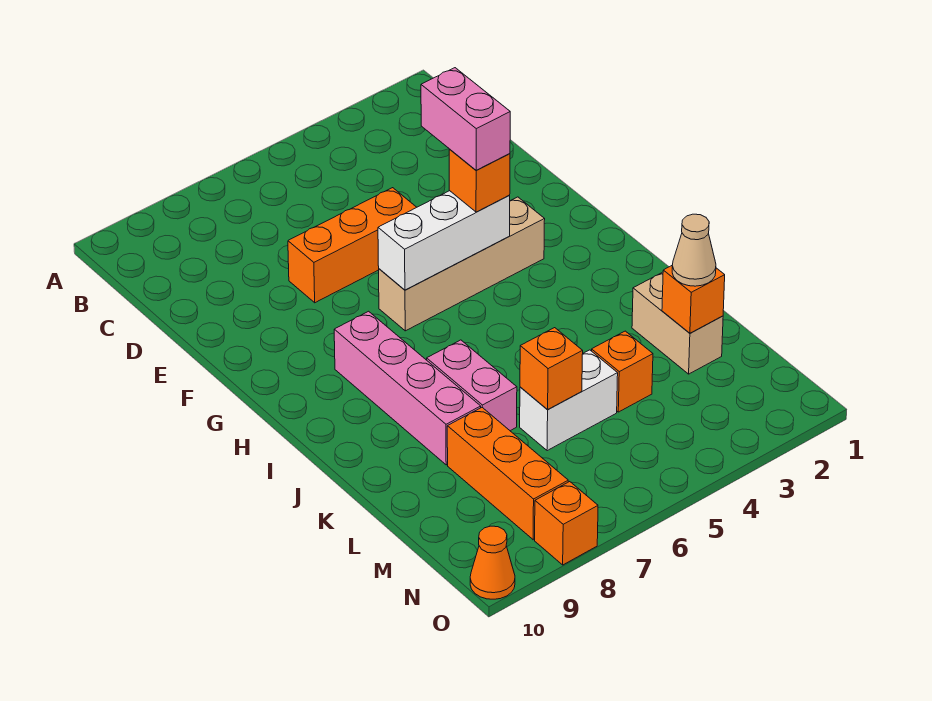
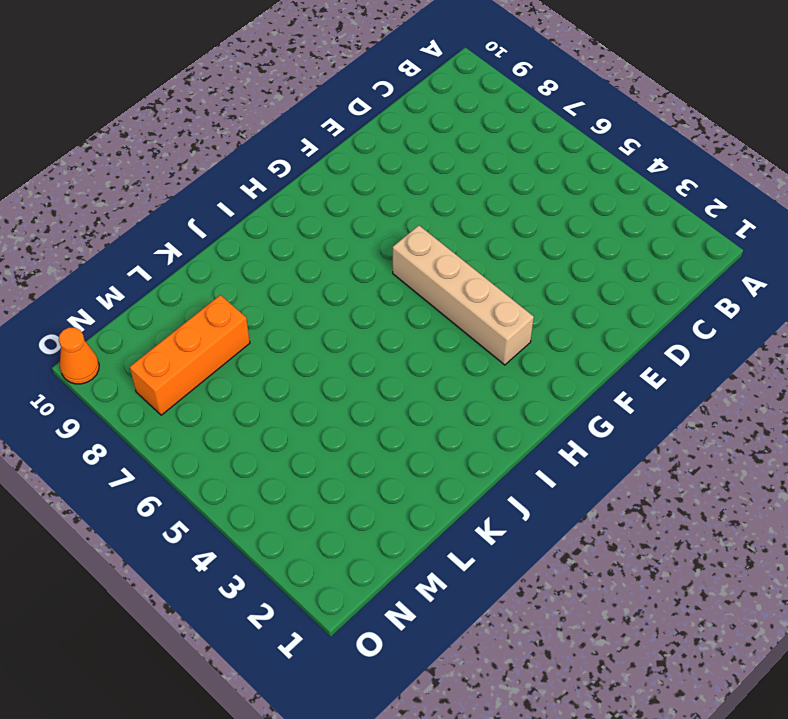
none -> orange brick E5:E7 level 1
none -> pink brick H8:K8 level 1
none -> pink brick J7:K7 level 1

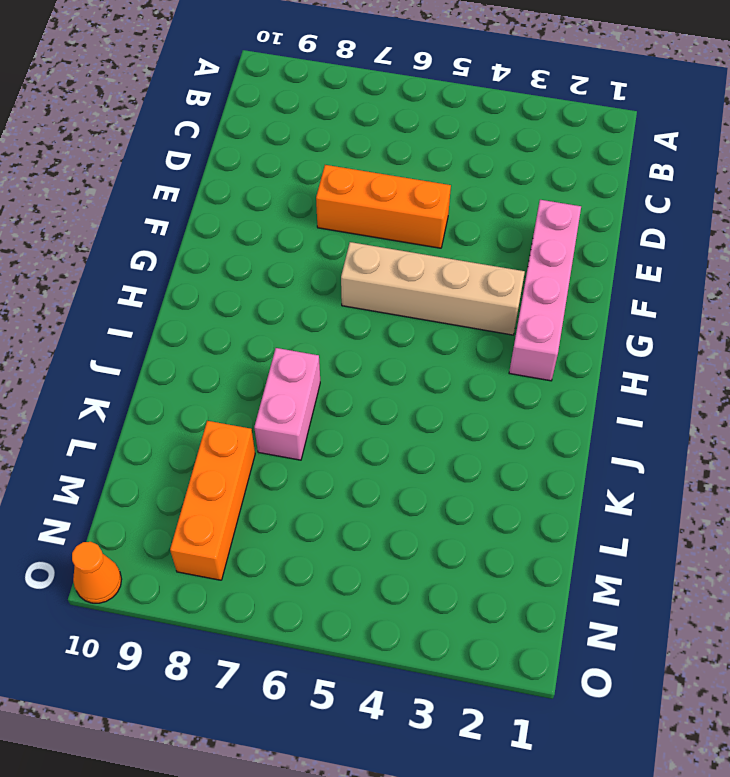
pink brick E2:H2 level 1 -> pink brick H8:K8 level 1
none -> tan brick K2:L2 level 1
none -> orange brick L4 level 1
none -> white brick L5:L6 level 1

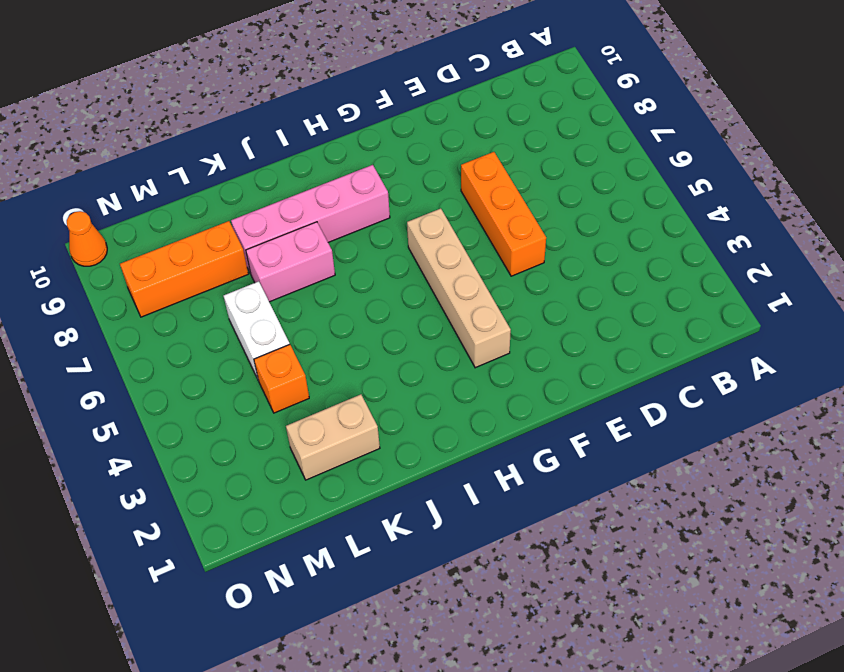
none -> orange brick O8 level 1
none -> white brick G4:G6 level 2
none -> orange brick L2 level 2

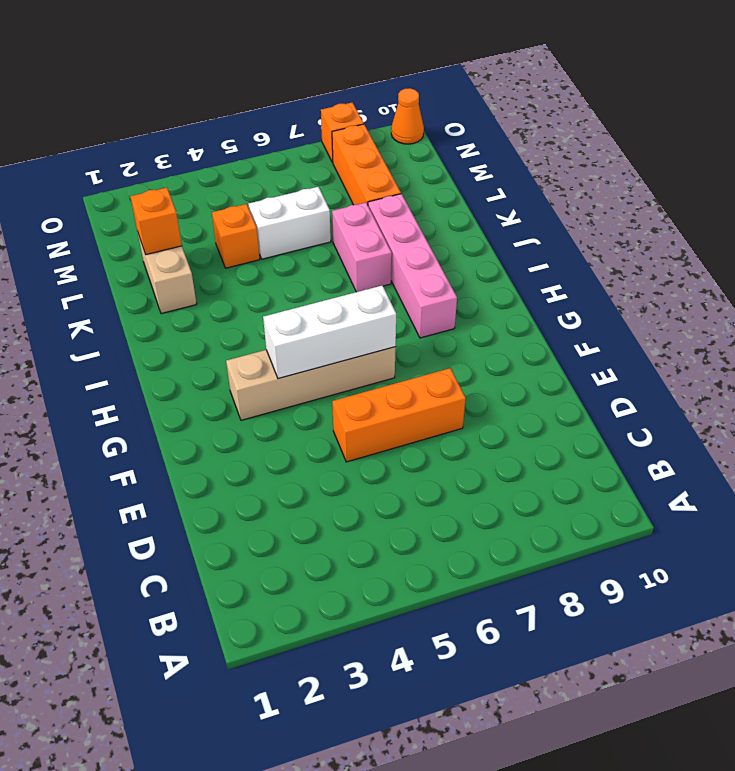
none -> orange brick L6 level 2
none -> orange brick G4 level 3
none -> tan cone L2 level 3

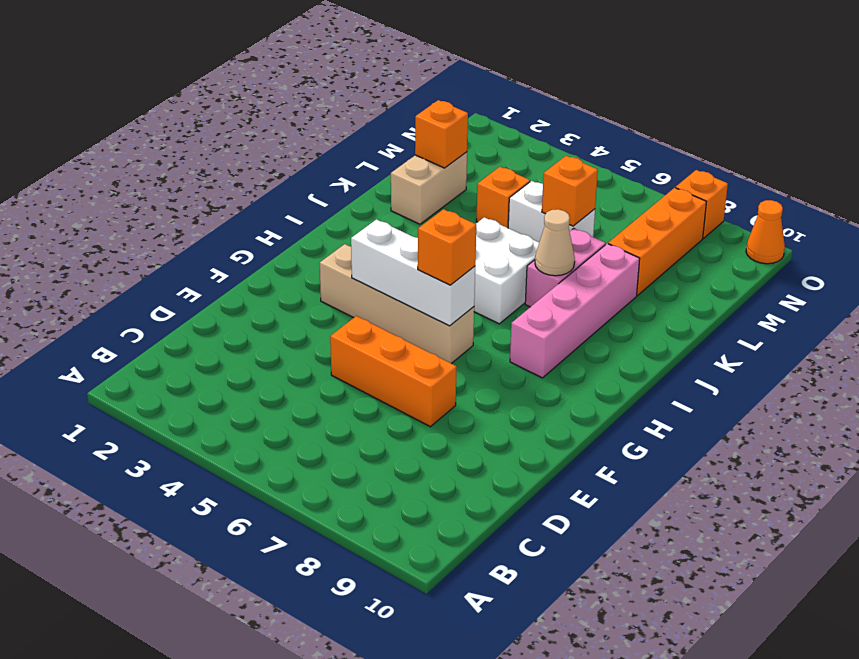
orange brick G6 level 3 -> orange brick G4 level 3
white brick I5:J6 level 1 -> none
tan cone J7 level 2 -> tan cone L2 level 3
none -> pink brick F4:G4 level 4

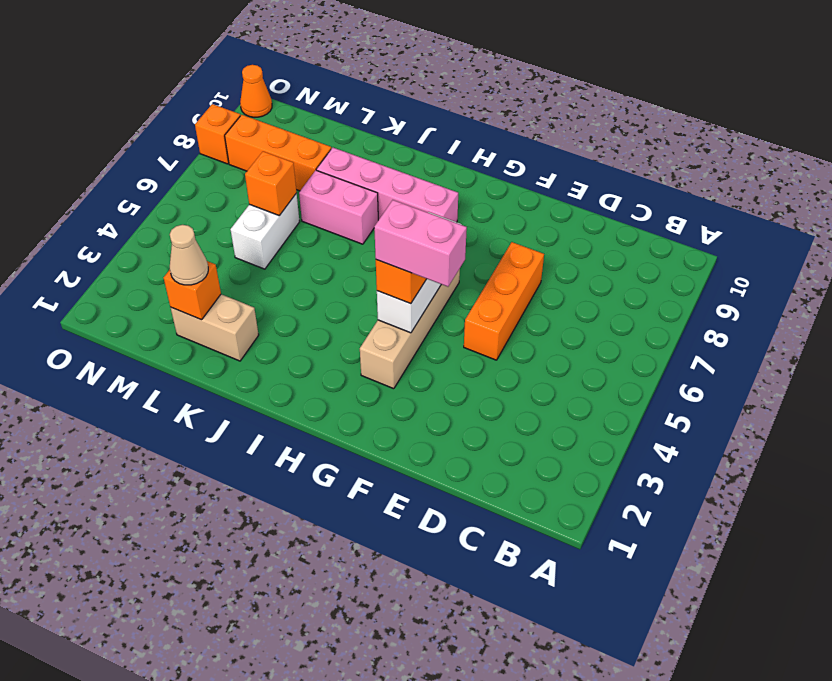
none -> orange brick L4 level 1

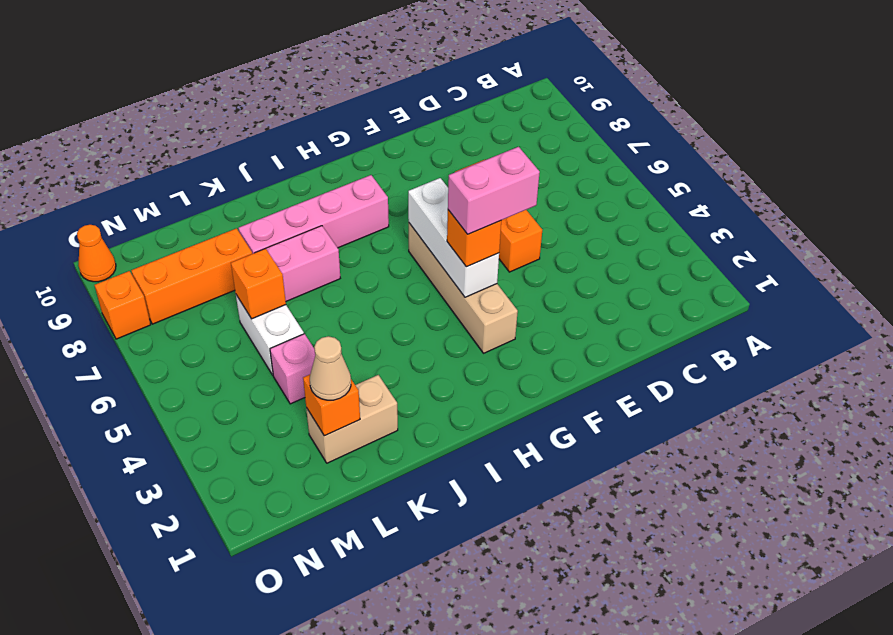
pink brick L4 level 1 -> orange brick L4 level 1

